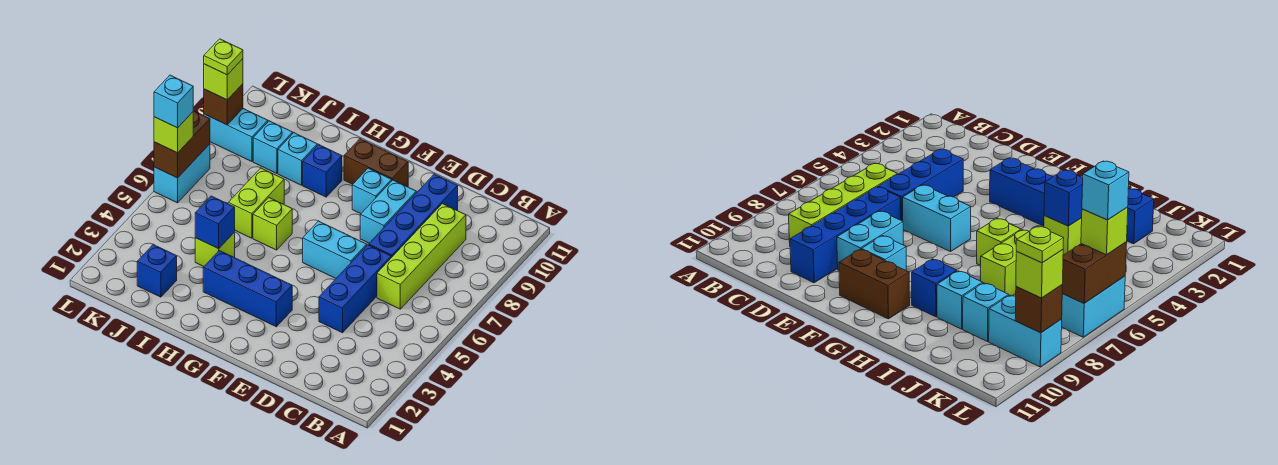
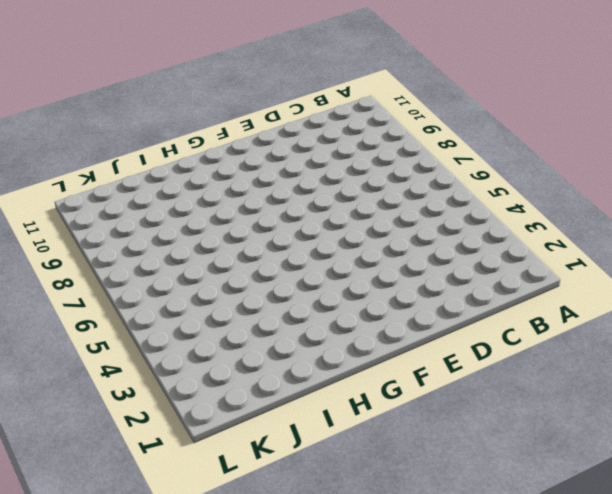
none -> lime brick C6:C9 level 1
none -> blue brick D4:D6 level 1
none -> blue brick D7:D10 level 1

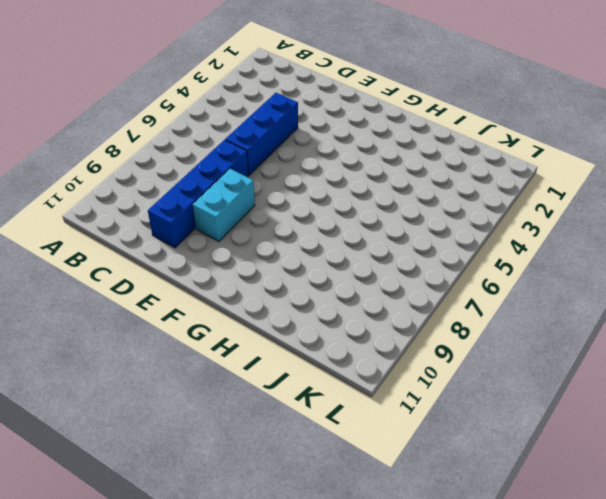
none -> lime brick C6:C9 level 1
none -> cyan brick E6:F6 level 1
none -> blue brick F3:H3 level 1

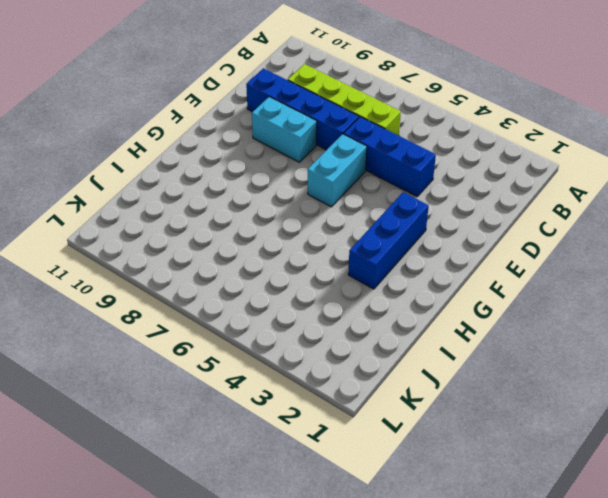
none -> cyan brick F9 level 1
none -> brown brick F10:G10 level 1
none -> lime brick H6 level 1

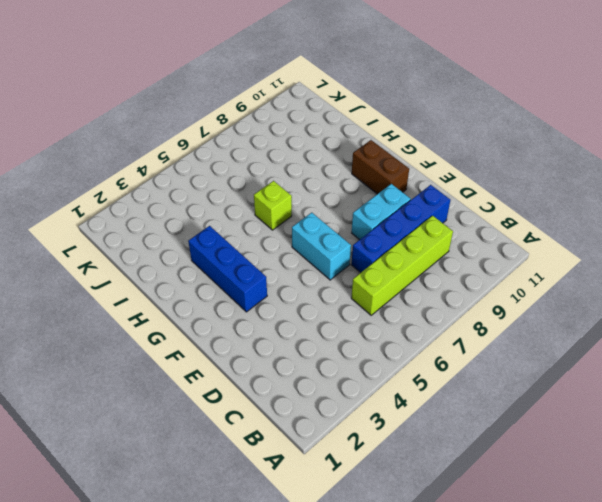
none -> blue brick D4:D6 level 1
none -> cyan brick F9 level 1
none -> blue brick H9 level 1

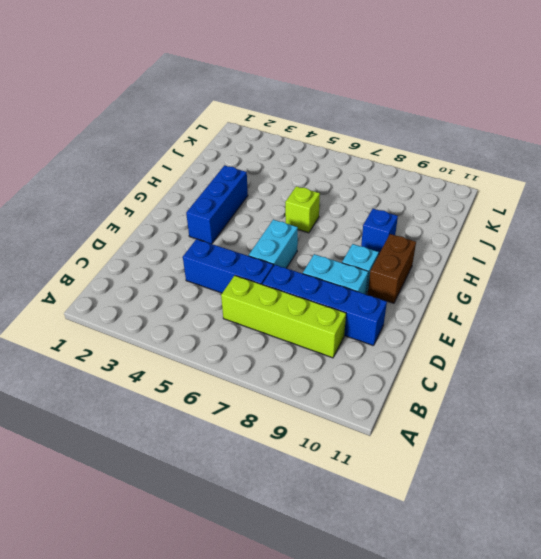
none -> lime brick I4 level 1
none -> lime brick I6:I7 level 1
none -> cyan brick I9 level 1

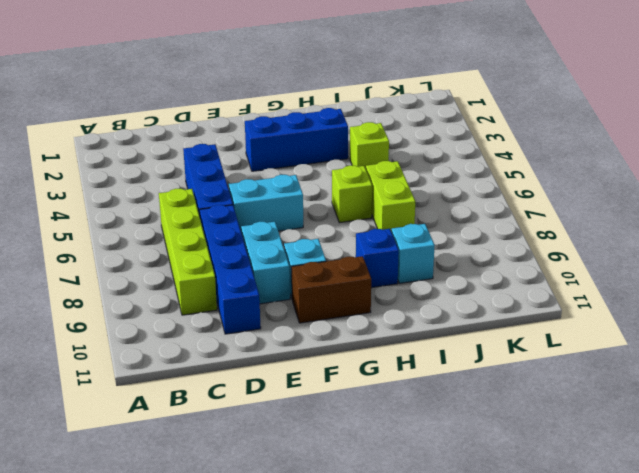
none -> blue brick J2 level 1
none -> cyan brick J9 level 1
none -> cyan brick K9:L9 level 1

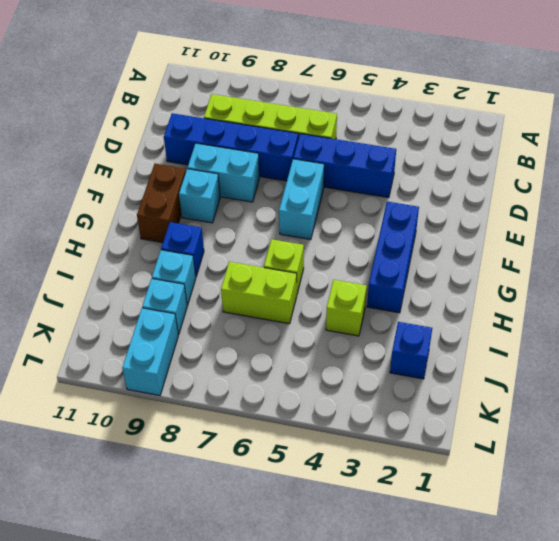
none -> cyan brick L6:L7 level 1
none -> blue brick I4 level 2
none -> brown brick L6:L7 level 2

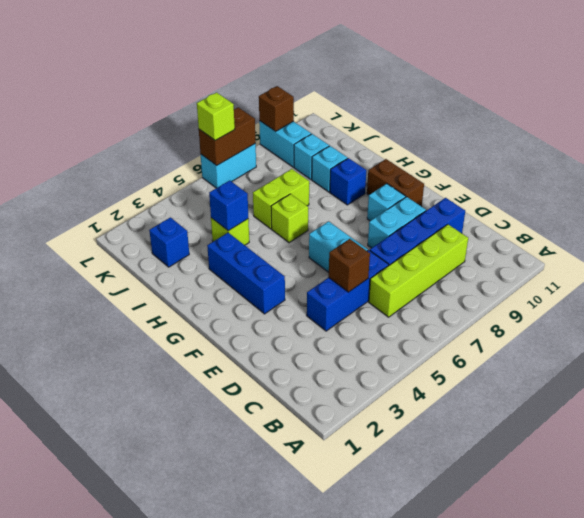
brown brick D5 level 2 -> none
none -> lime brick L9 level 3
none -> cyan brick L6 level 4
none -> lime plate L9 level 4

